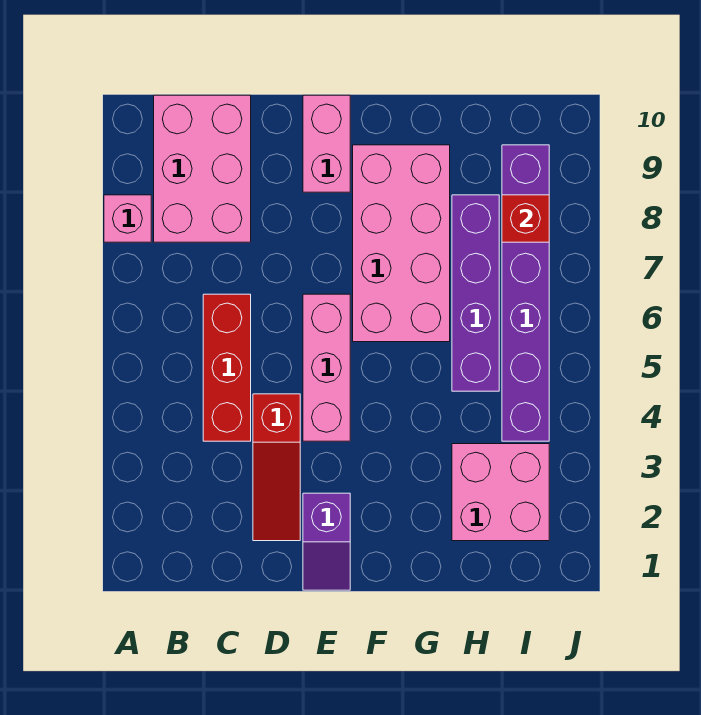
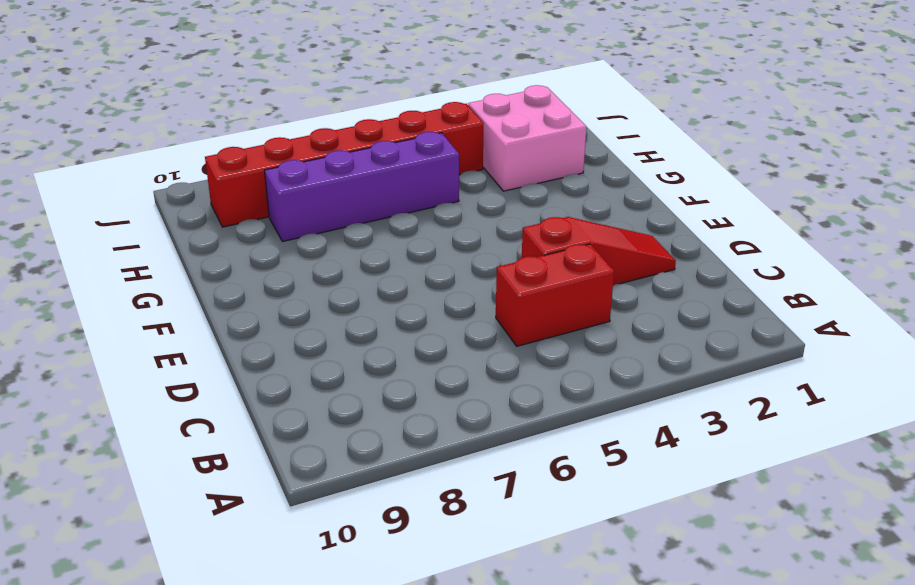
red brick C4:C5 level 1 -> red brick C4:C6 level 1
red brick I4:I9 level 1 -> purple brick I4:I9 level 1
none -> pink brick A8 level 1
none -> pink brick B8:C10 level 1
none -> purple slope E1:E2 level 1 top 2

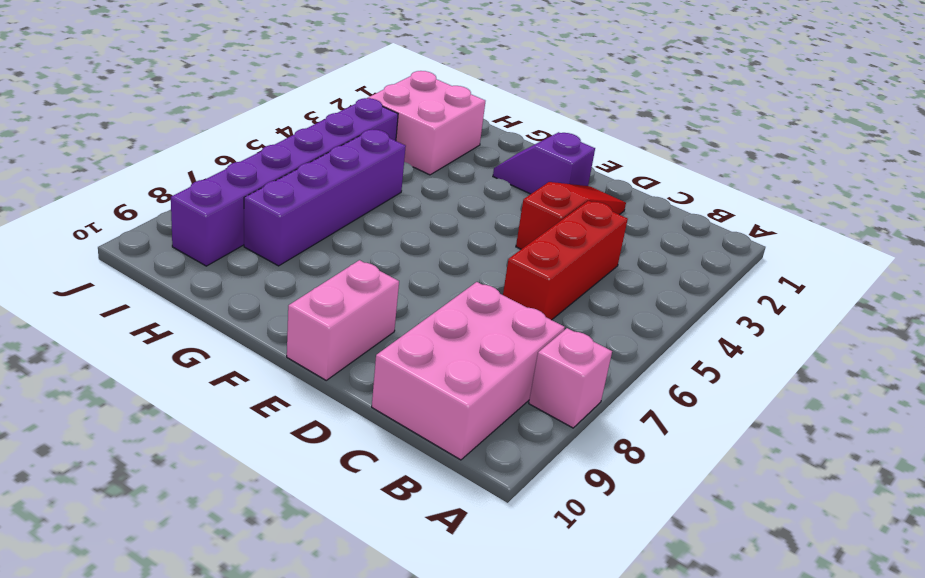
purple slope E2:F2 level 1 top E -> purple slope E1:E2 level 1 top 2
none -> pink brick E4:E6 level 1
none -> pink brick F6:G9 level 1
none -> red brick I8 level 2

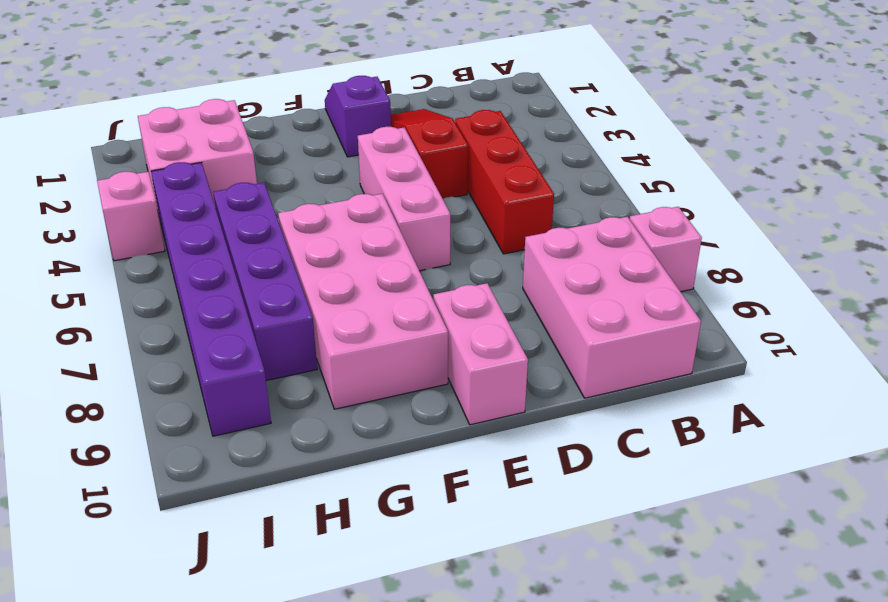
pink brick J4 level 1 -> none
none -> red brick I8 level 2

